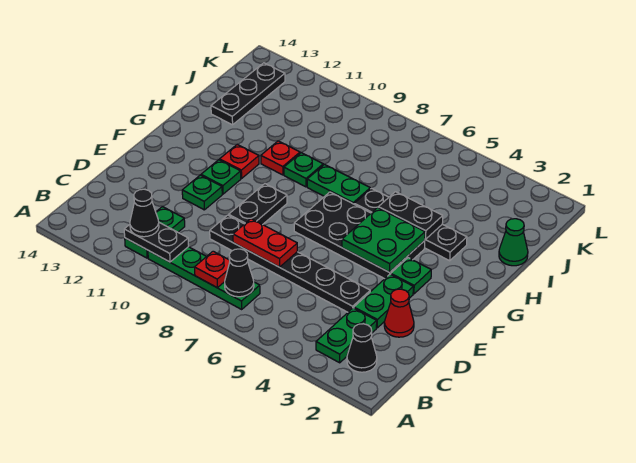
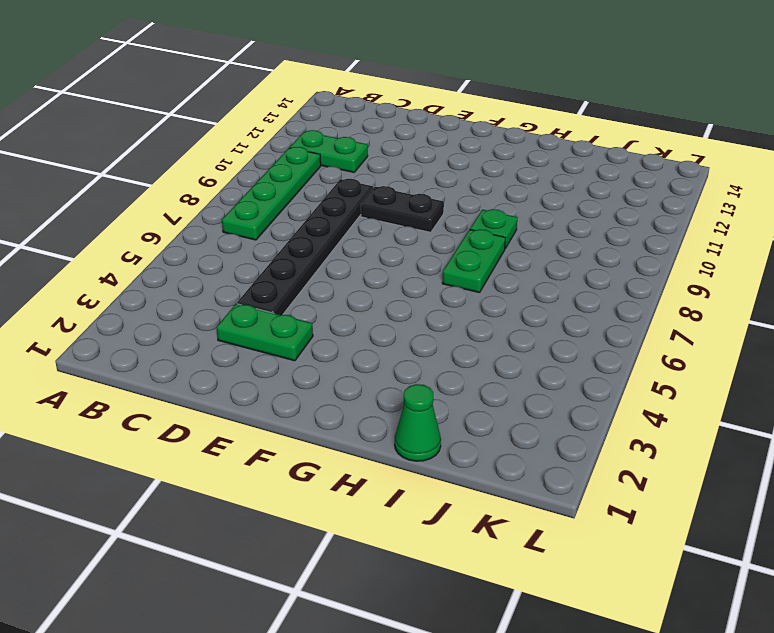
none -> black cone B2 level 1
none -> green plate B3:C3 level 1
none -> red cone D2 level 1

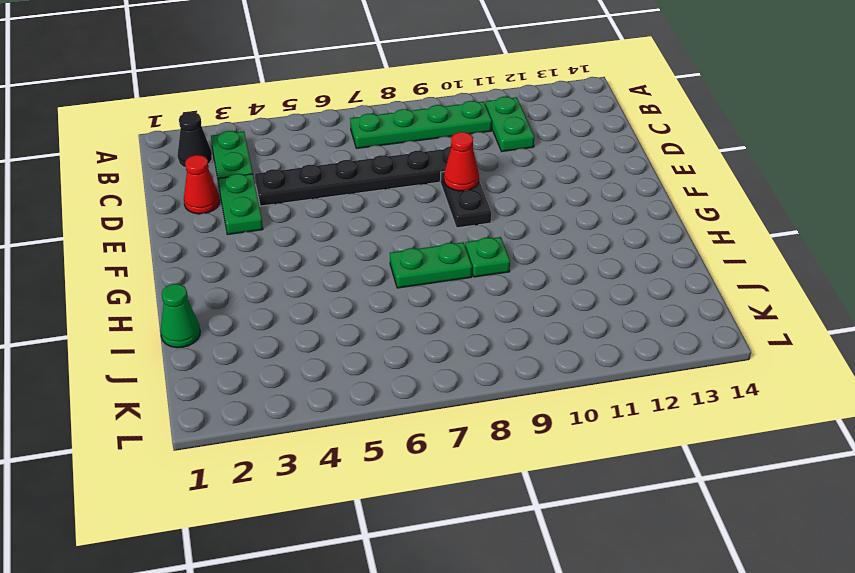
red cone E9 level 2 -> none
none -> green plate E11 level 1
none -> green plate F3 level 1
none -> black plate F4:G7 level 1

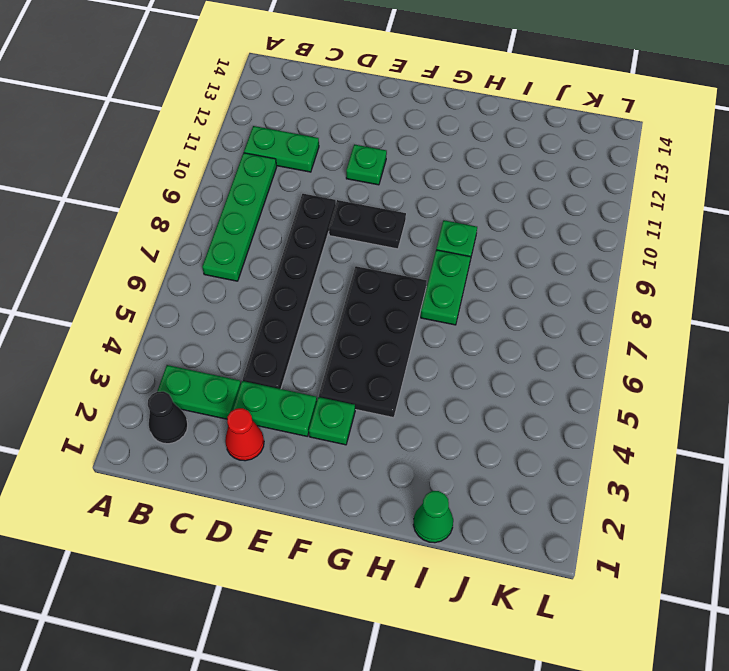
none -> green plate F11 level 1
none -> red plate G11 level 1
none -> black plate H3:H6 level 1

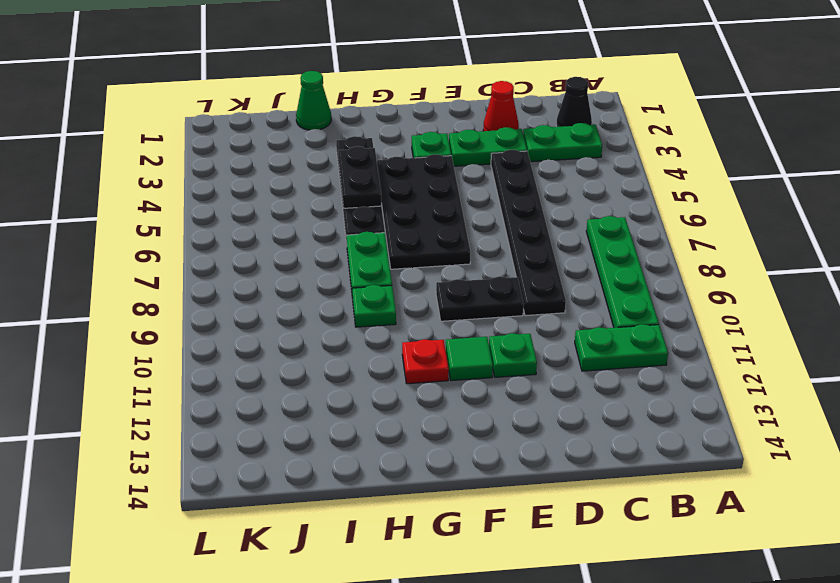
green tile F11 level 1 -> green plate F11 level 1
none -> red plate H10 level 1
none -> black plate I13:K13 level 1
none -> black cone B7 level 2

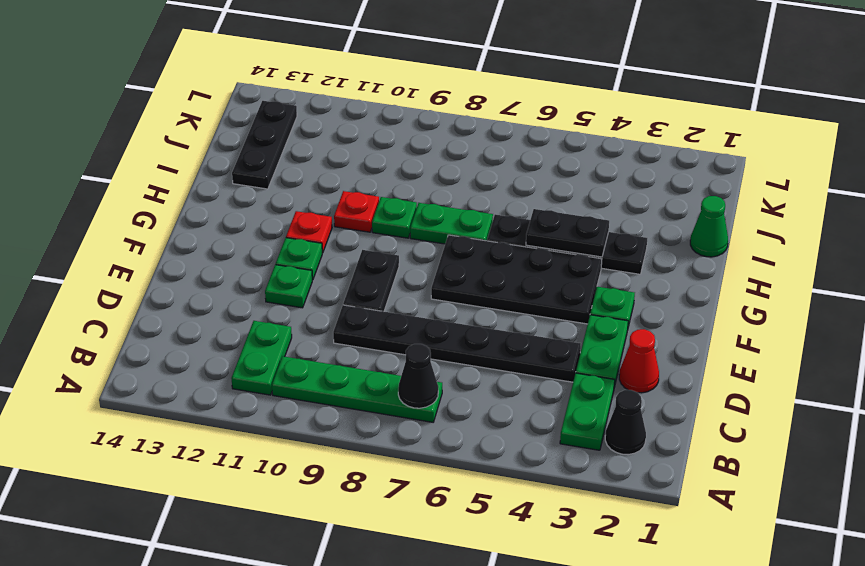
none -> red plate B8 level 2
none -> black plate B10:B11 level 2
none -> red plate D7:D8 level 2

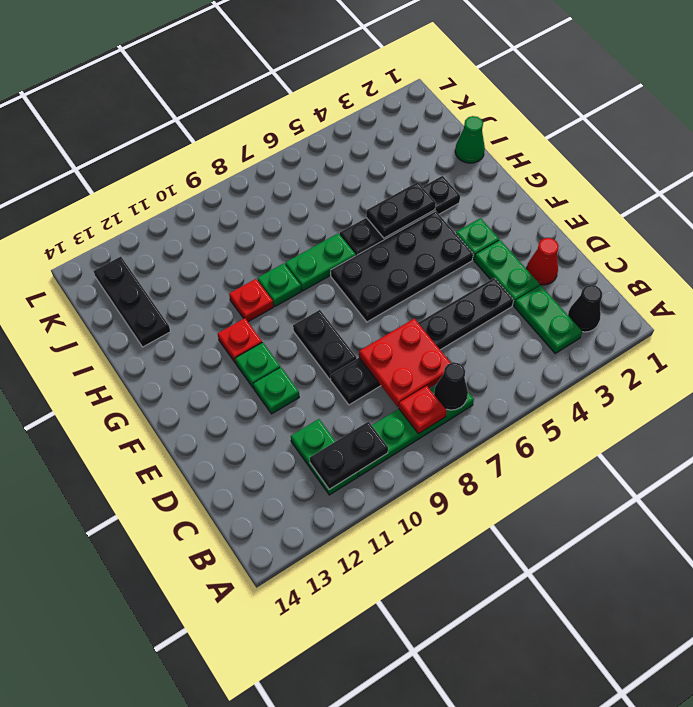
red plate C7:D8 level 2 -> red plate D7:D8 level 2
none -> green plate F4:G5 level 2
none -> black cone B11 level 3

